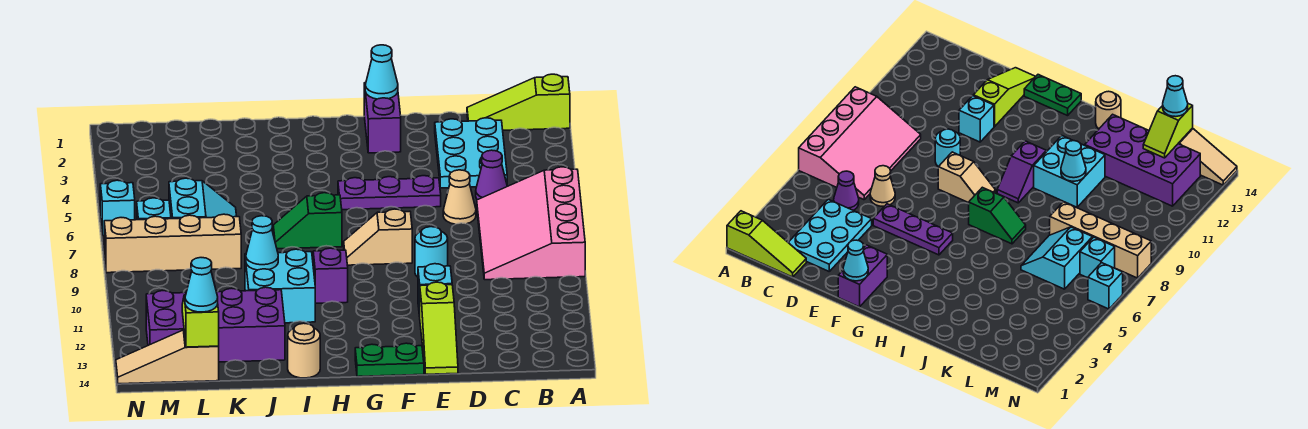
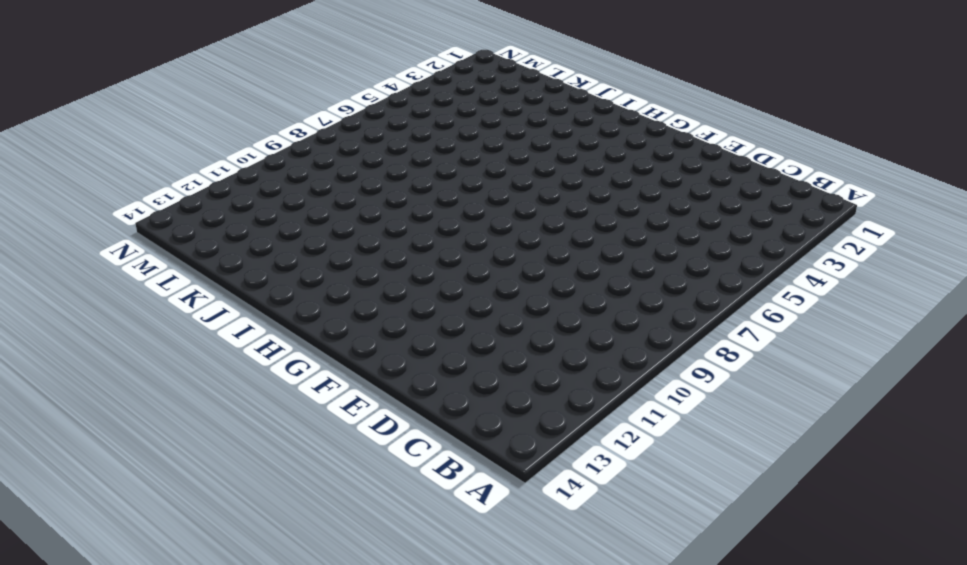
none -> lime slope A1:C1 level 1 top A
none -> pink slope A6:C9 level 1 top A
none -> cyan plate C2:D4 level 1

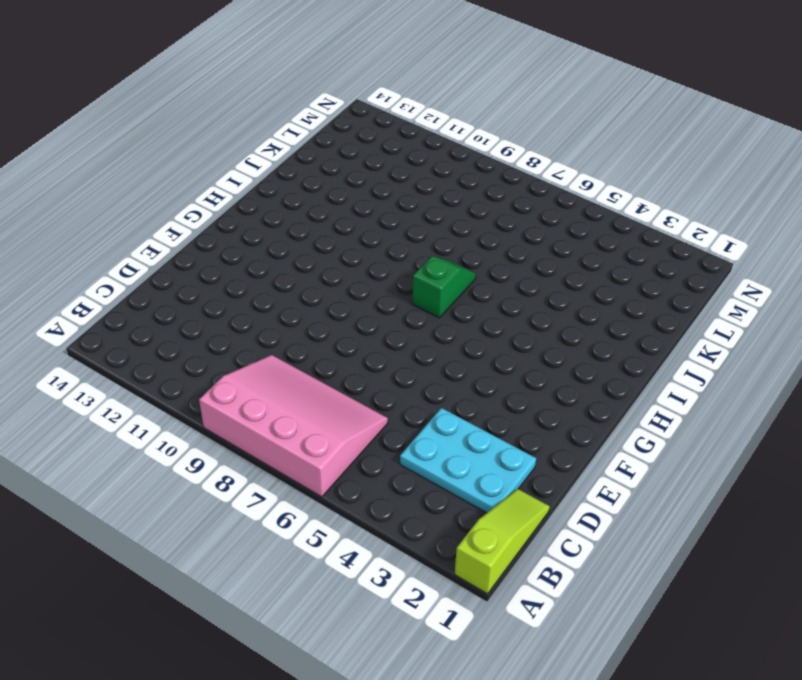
none -> purple cone C5 level 1
none -> tan cone D6 level 1
none -> purple plate E5:G5 level 1

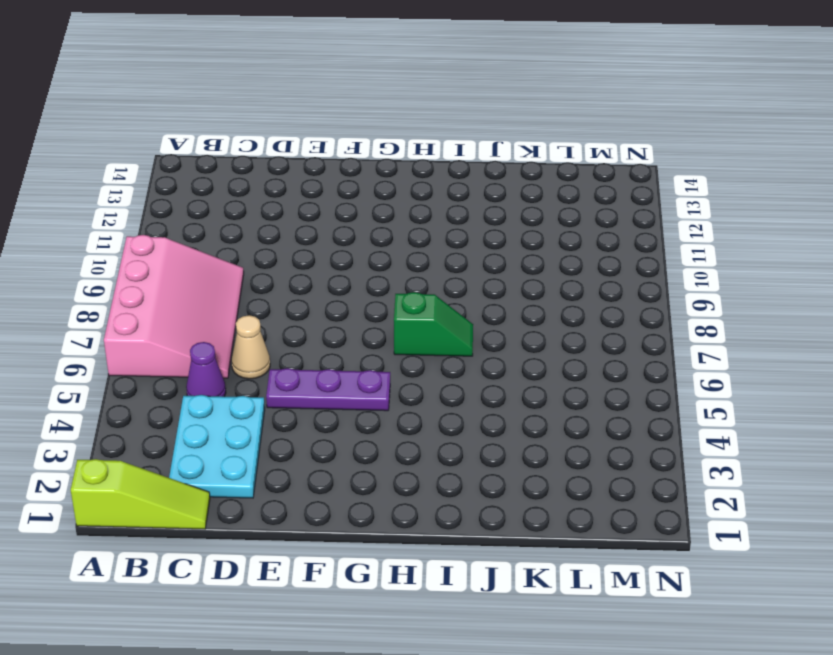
none -> cyan round brick E9 level 1
none -> cyan brick E11 level 1
none -> lime slope E12:E14 level 1 top 12

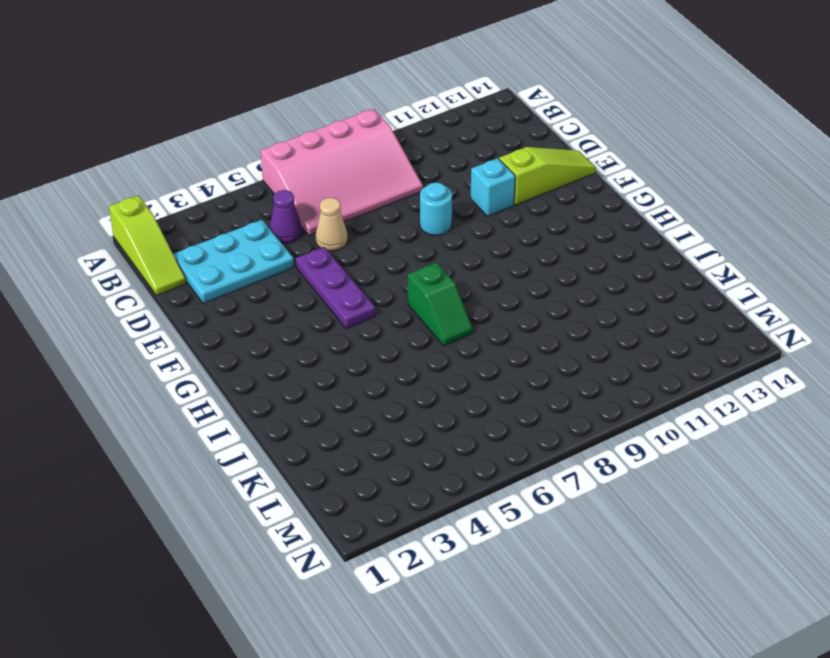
none -> purple brick F1:F2 level 1
none -> tan slope F8:G8 level 1 top F
none -> green plate F14:G14 level 1

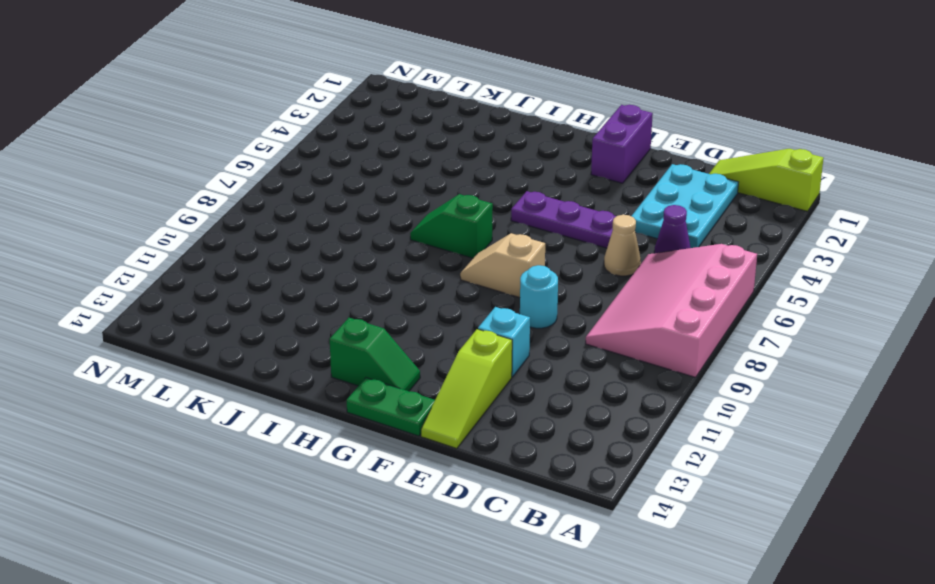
green slope G13:H13 level 1 top H -> none
none -> purple slope H9:H10 level 1 top 10
none -> cyan brick I10:J11 level 1
none -> tan round brick I14 level 1

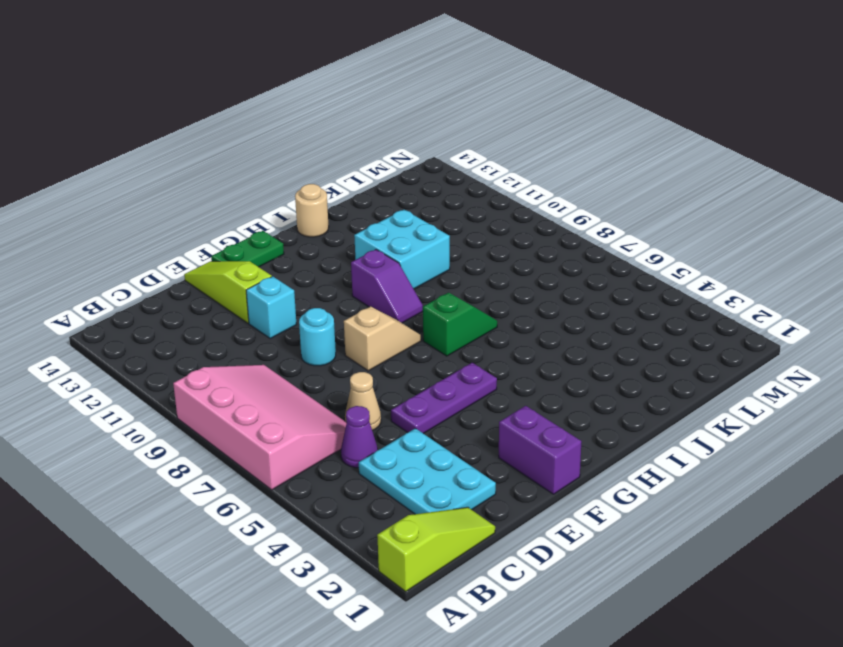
none -> purple brick J12:M13 level 1
none -> cyan slope K6:L7 level 1 top L
none -> tan brick K8:N8 level 1

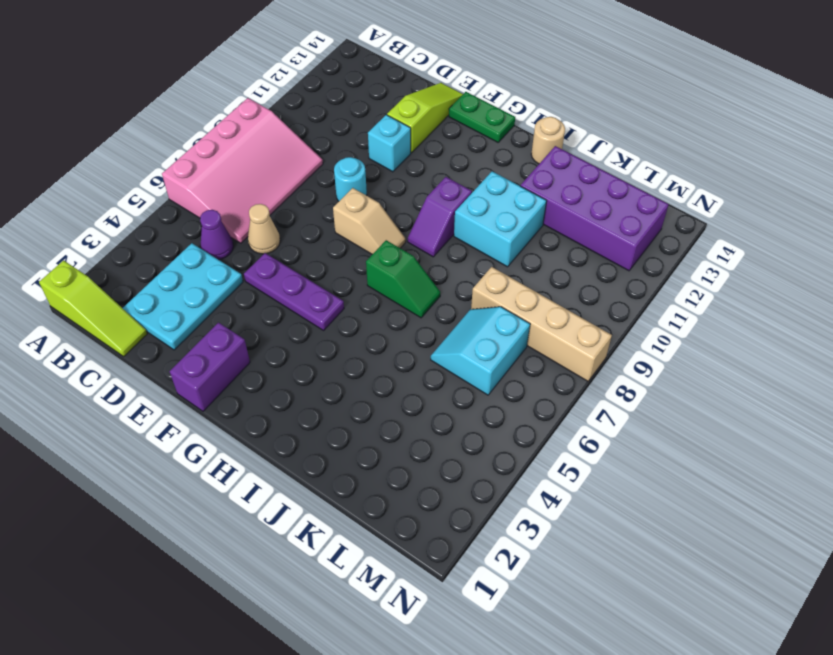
none -> tan slope L14:N14 level 1 top L
none -> cyan brick M7 level 1
none -> cyan brick N6 level 1

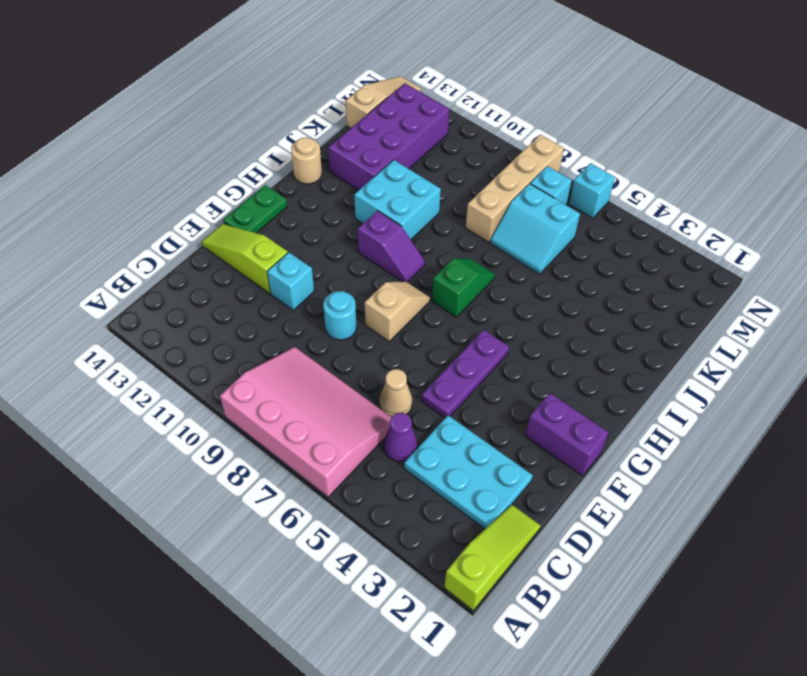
none -> cyan cone F1 level 2
none -> cyan cone J10 level 2
none -> lime slope L13:L14 level 2 top 14

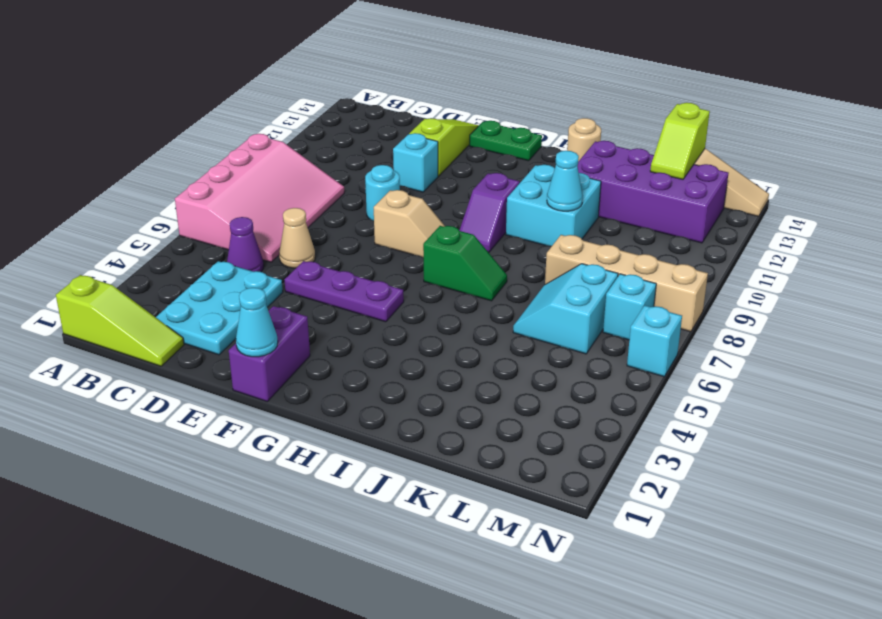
none -> cyan cone L14 level 3

